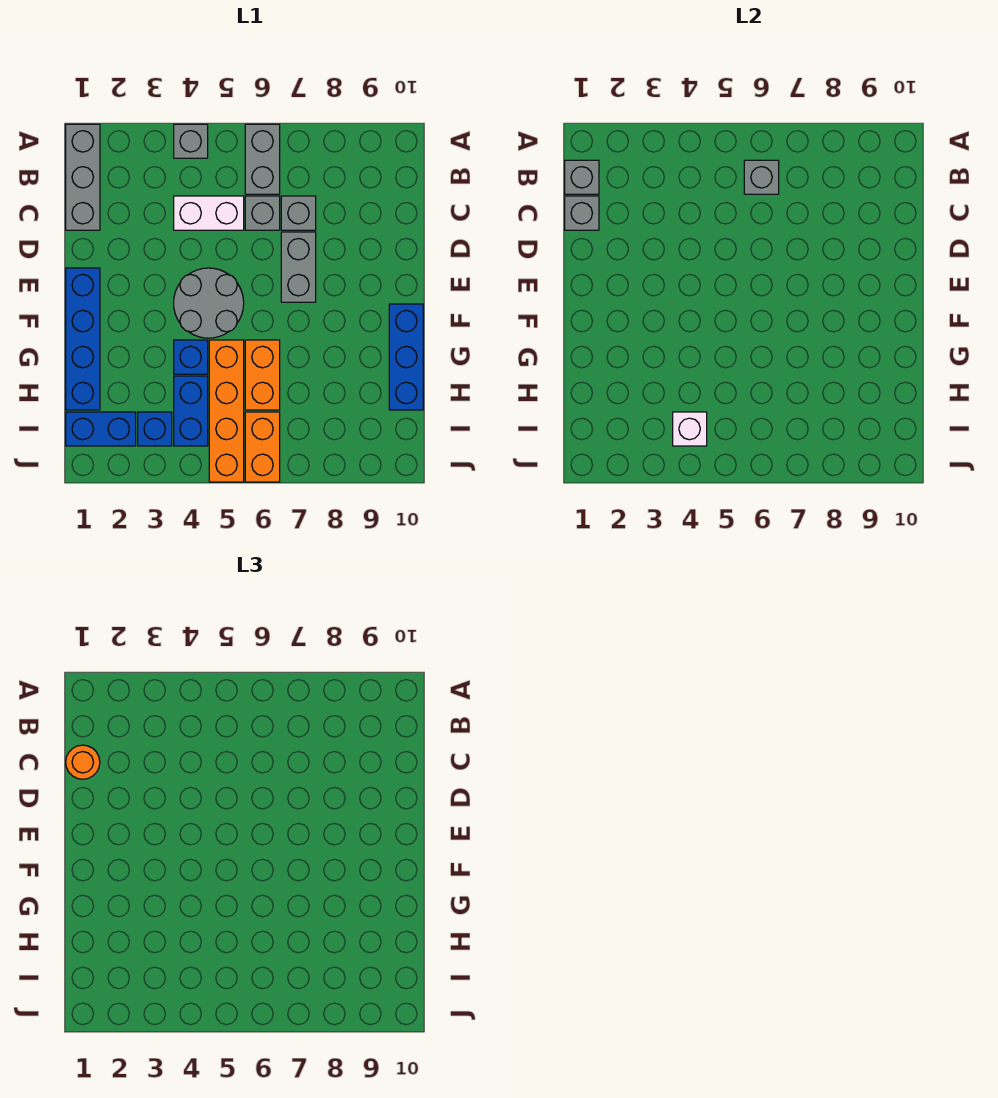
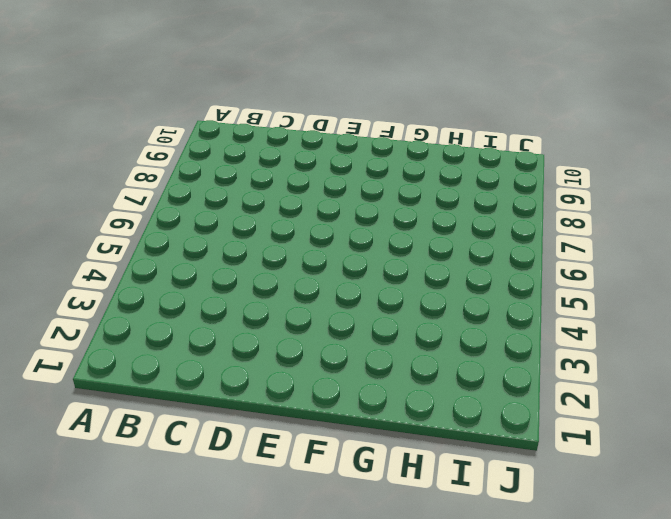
none -> grey brick A1:C1 level 1
none -> grey brick A4 level 1
none -> grey brick A6:B6 level 1

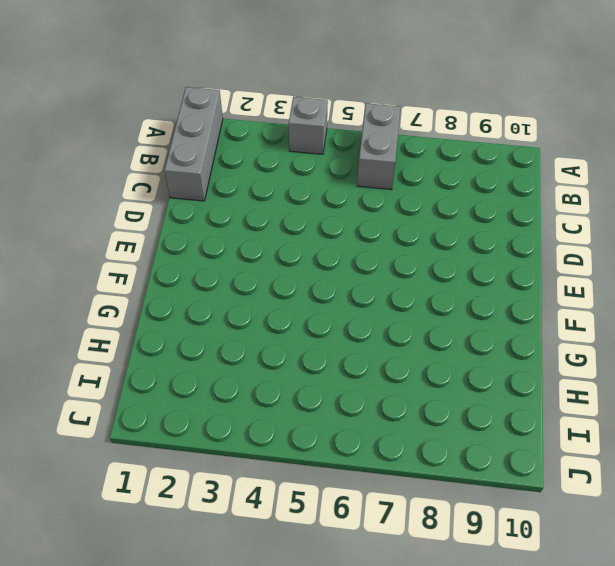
none -> white brick C4:C5 level 1
none -> grey brick C6 level 1
none -> grey brick C7 level 1

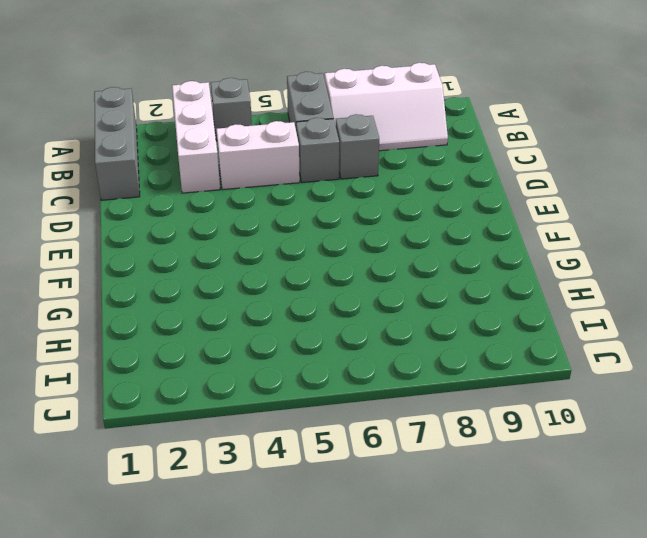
white brick A3:C3 level 1 -> none
white slope A7:B9 level 1 top A -> none
none -> grey brick D7:E7 level 1
none -> blue brick E1:H1 level 1
none -> grey round brick E4:F5 level 1

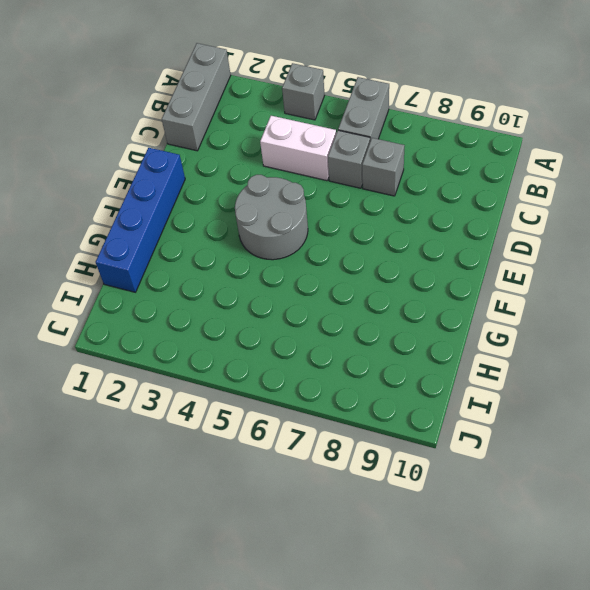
none -> grey brick D7:E7 level 1
none -> blue brick F10:H10 level 1
none -> blue brick G4 level 1

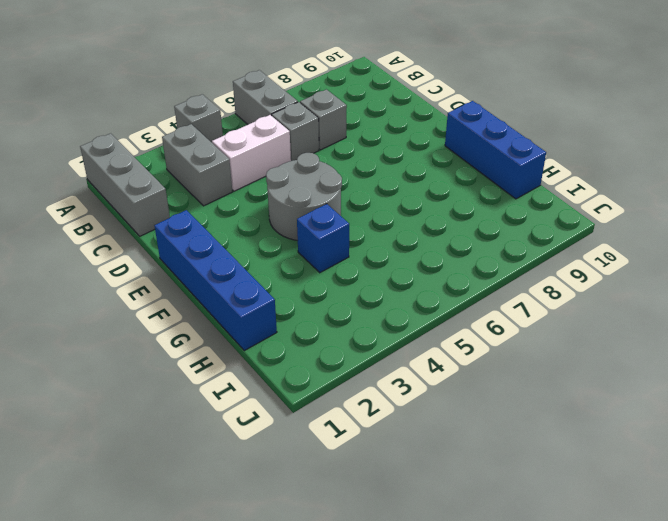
grey brick B3:C3 level 1 -> grey brick D7:E7 level 1
none -> orange brick G5:J5 level 1
none -> orange brick G6:H6 level 1
none -> blue brick H4:I4 level 1

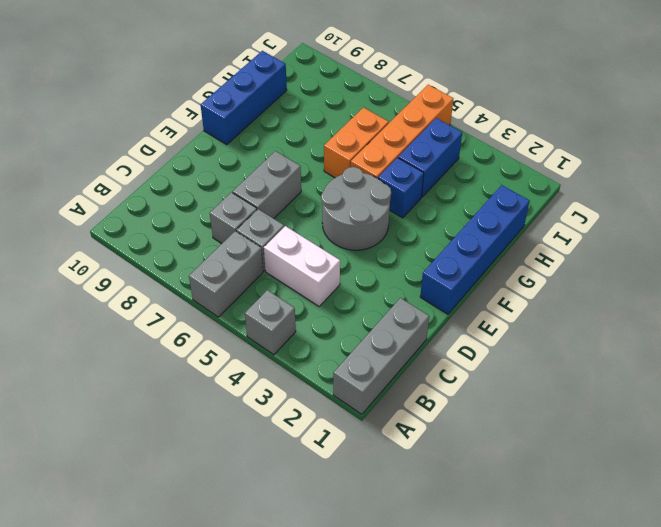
none -> blue brick I1:I2 level 1
none -> blue brick I3 level 1
none -> orange brick I6:J6 level 1

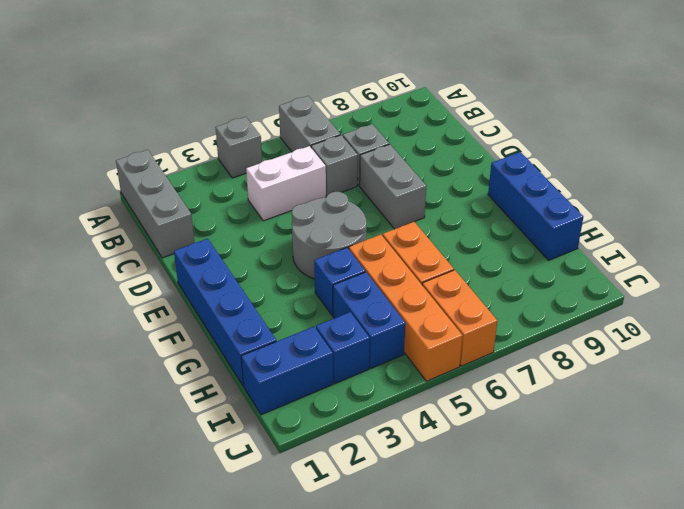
none -> grey brick B1 level 2
none -> grey brick B6 level 2
none -> grey brick C1 level 2

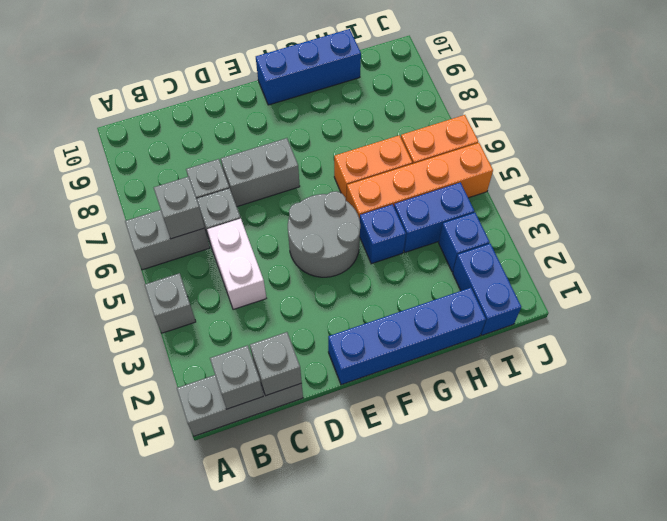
none -> white brick I4 level 2
none -> orange round brick C1 level 3

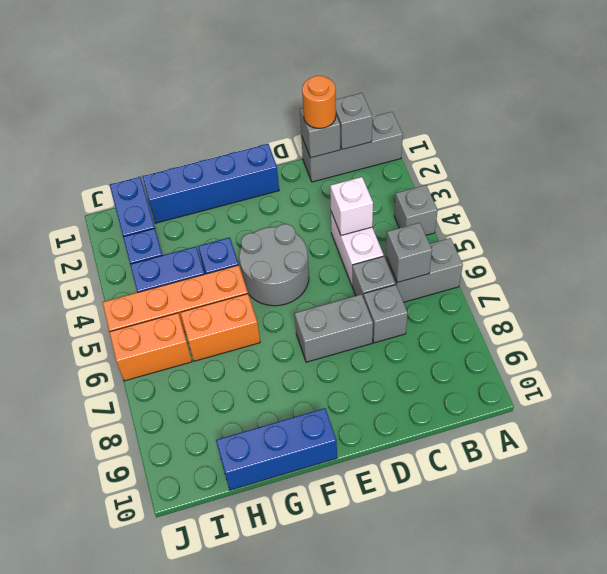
white brick C4 level 2 -> white brick I4 level 2

